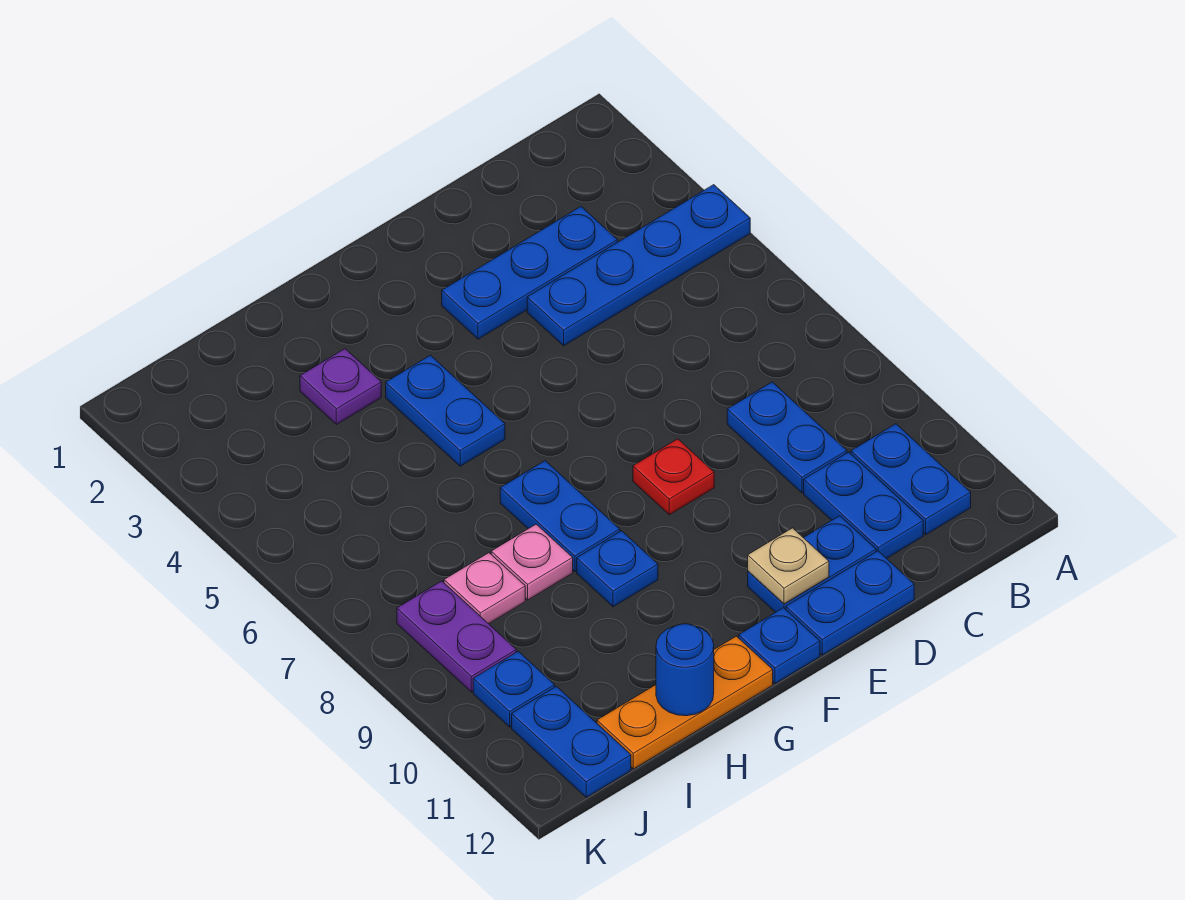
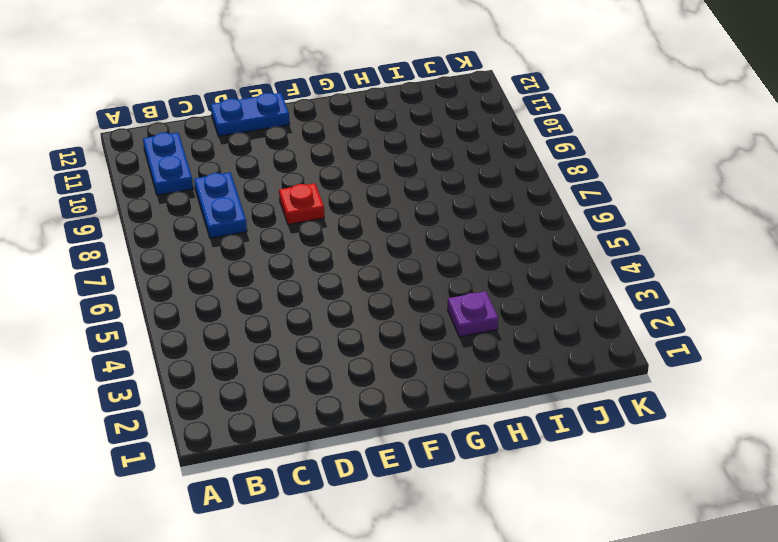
none -> blue plate A4:D4 level 1
none -> blue plate C3:E3 level 1
none -> blue plate C10:C11 level 1

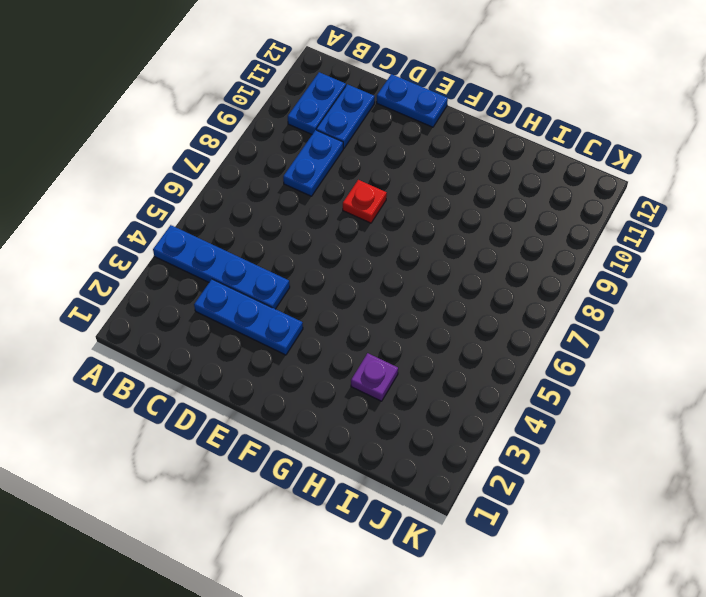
none -> blue plate D11:E11 level 1
none -> blue plate F12 level 1
none -> blue plate G4:G5 level 1

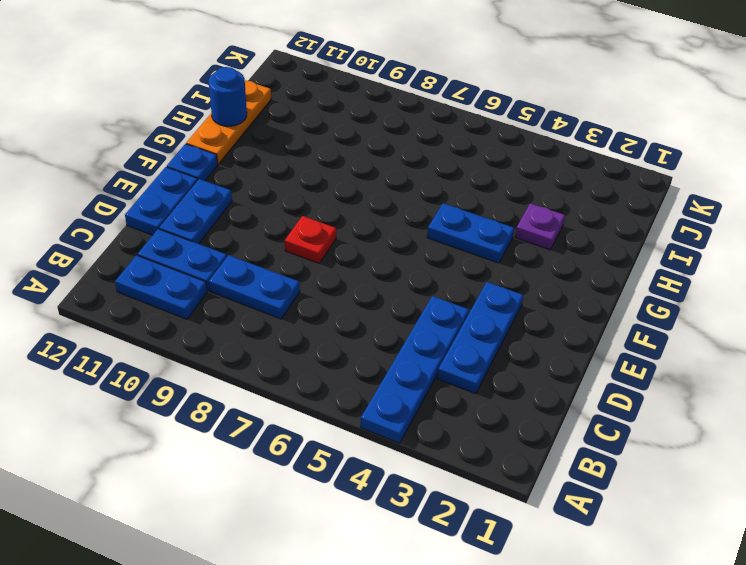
none -> blue plate G7:G8 level 1
none -> blue plate G9 level 1
none -> pink plate H8 level 1

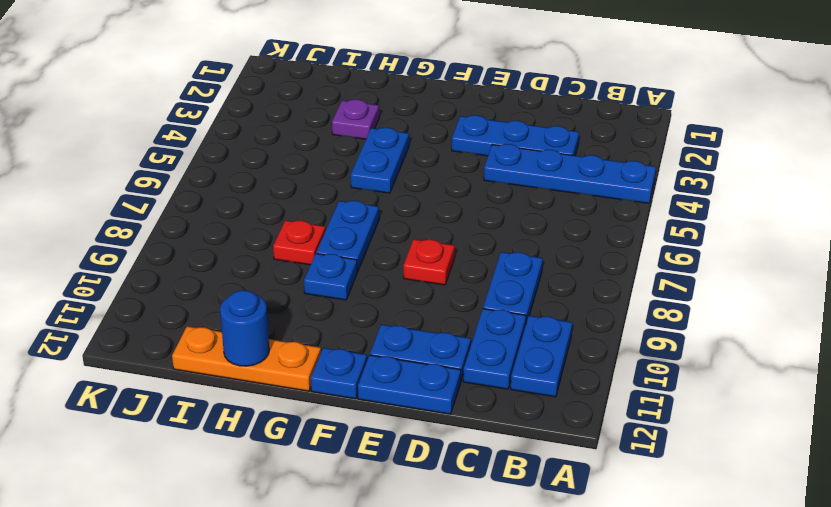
red plate H8 level 1 -> pink plate H8 level 1
none -> pink plate I8 level 1
none -> purple plate J8:J9 level 1
none -> blue plate J10 level 1

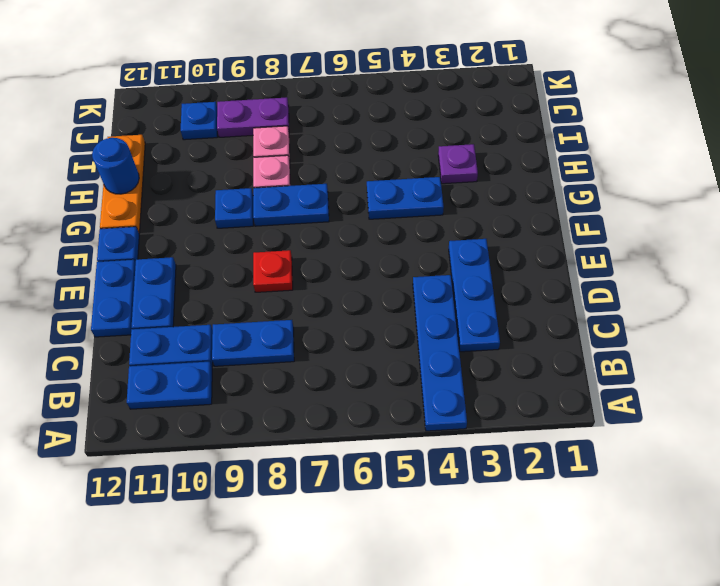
none -> blue plate J11:J12 level 1
none -> tan plate E11 level 2

